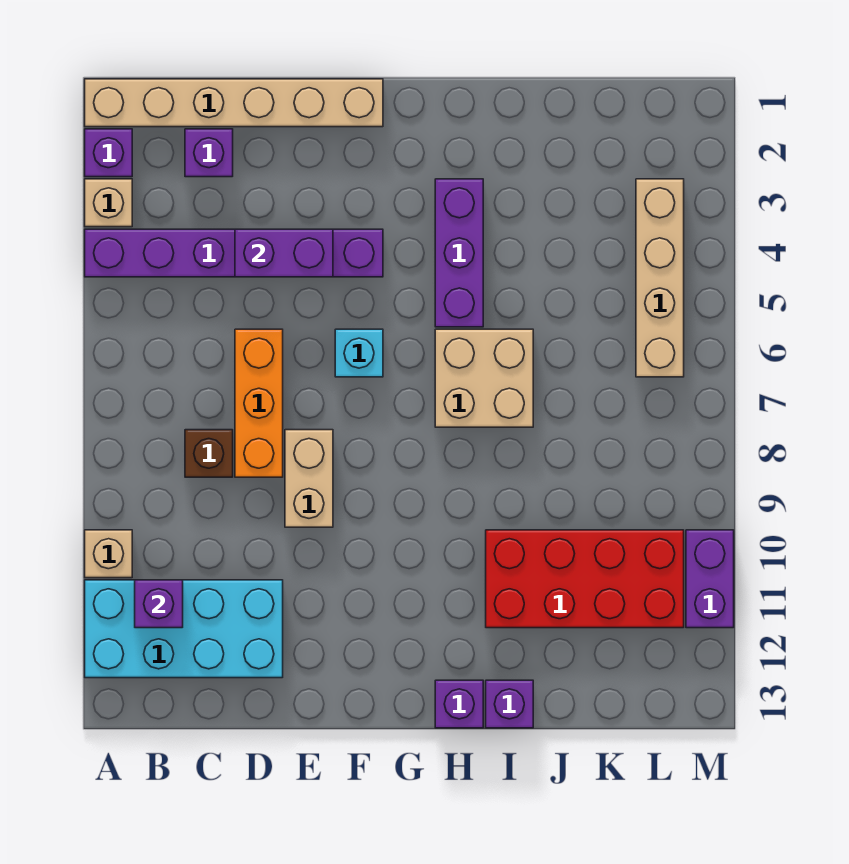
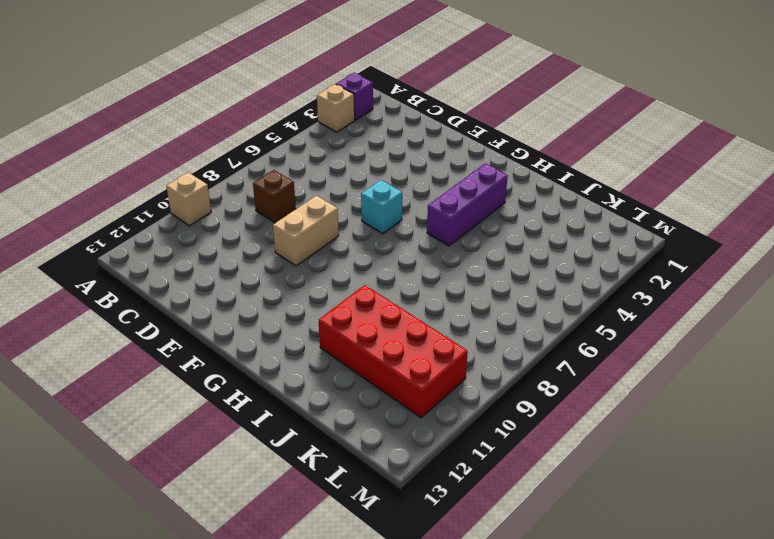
none -> tan brick A1:F1 level 1
none -> purple brick A4:F4 level 1
none -> cyan brick A11:D12 level 1

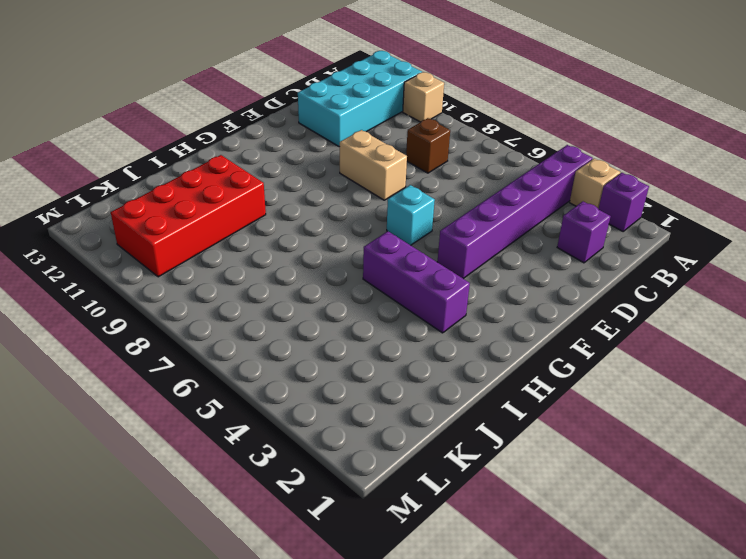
none -> tan brick A1:F1 level 1
none -> orange brick D6:D8 level 1
none -> tan brick H6:I7 level 1

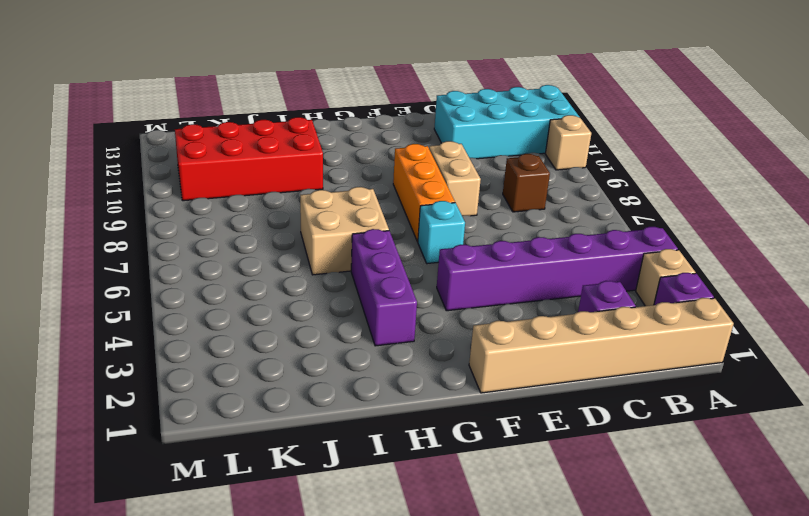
orange brick F7:F9 level 1 -> orange brick D6:D8 level 1
none -> purple brick H13 level 1
none -> purple brick I13 level 1
none -> tan brick L3:L6 level 1

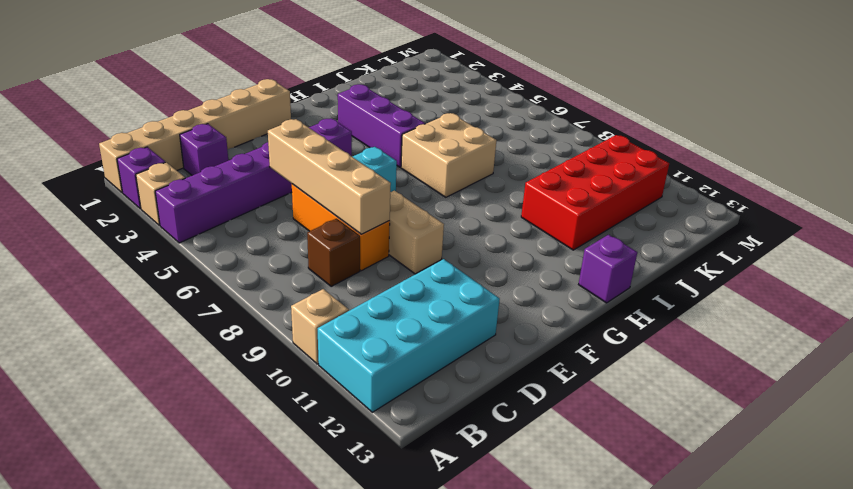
tan brick D5:D8 level 2 -> tan brick L3:L6 level 1
none -> purple brick I13 level 1
none -> purple brick M10:M11 level 1
none -> purple brick B11 level 2

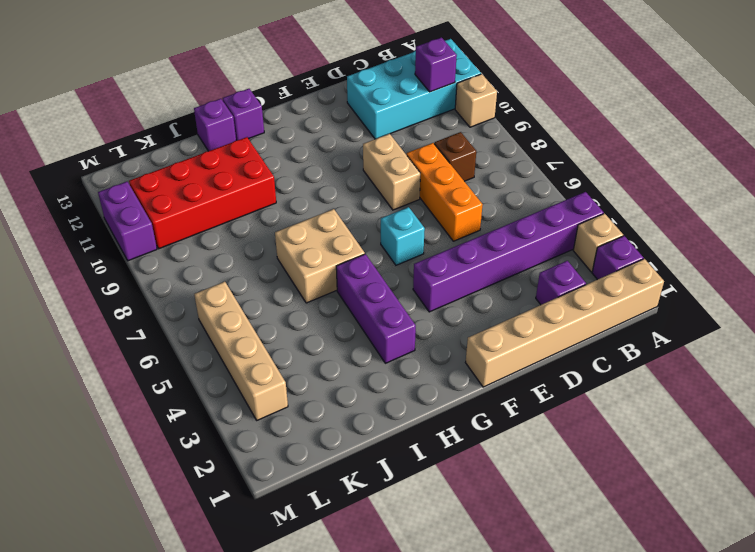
none -> purple brick D4:E4 level 2

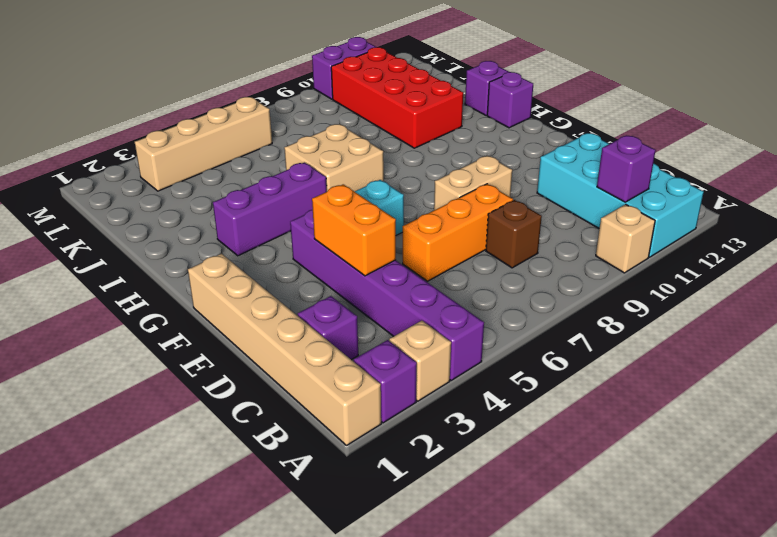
orange brick D4:E4 level 2 -> purple brick D4:E4 level 2

